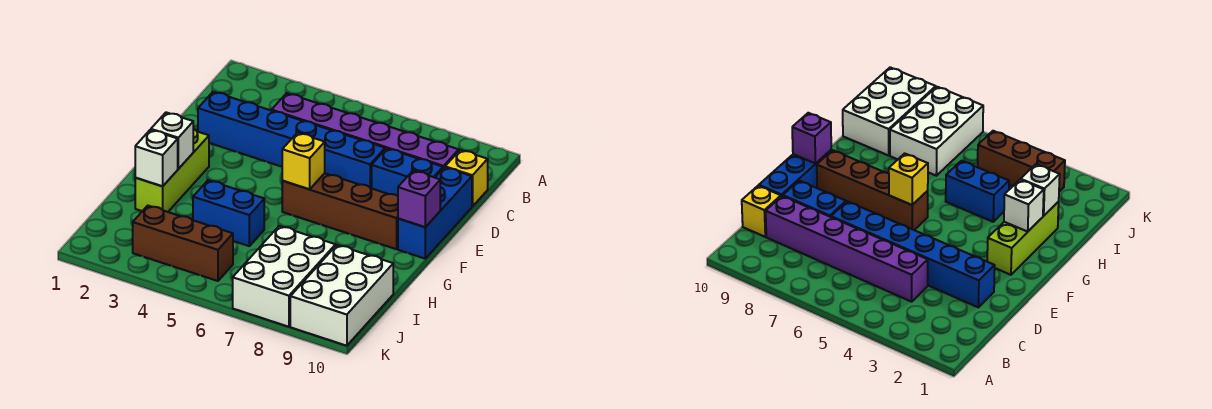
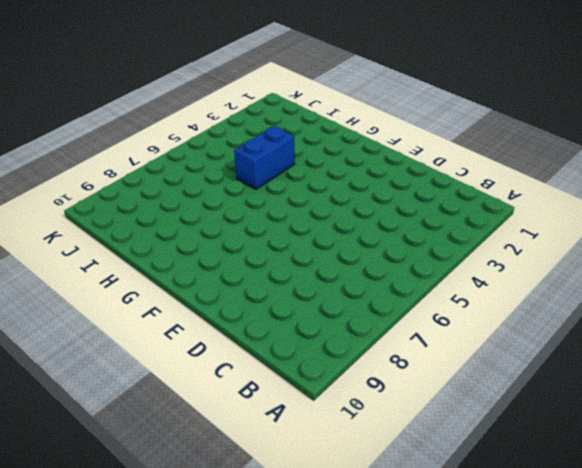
none -> purple brick C4:C9 level 1
none -> yellow brick C10 level 1
none -> blue brick D2:D7 level 1

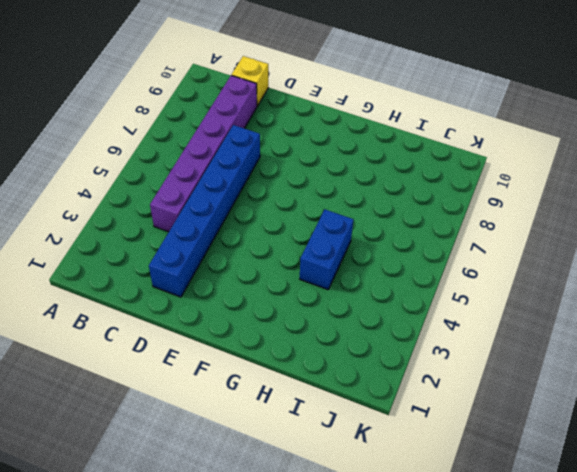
none -> blue brick D8:D9 level 1
none -> blue brick D10:F10 level 1
none -> lime brick F2:H2 level 1

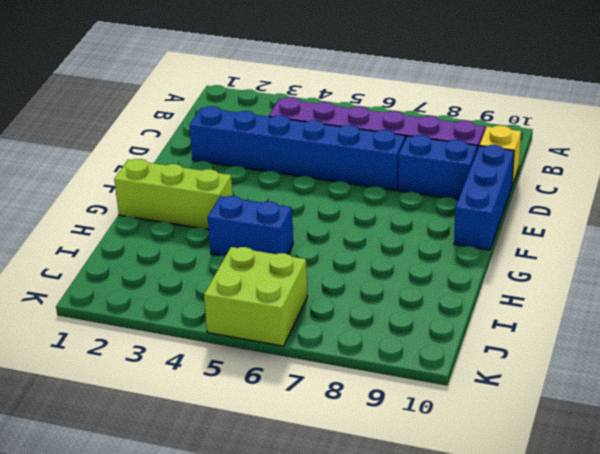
lime brick G1:G3 level 1 -> lime brick F2:H2 level 1
lime brick J5:K6 level 1 -> brown brick J3:J5 level 1
none -> brown brick F6:F9 level 1
none -> white brick I7:K8 level 1
none -> white brick I9:K10 level 1

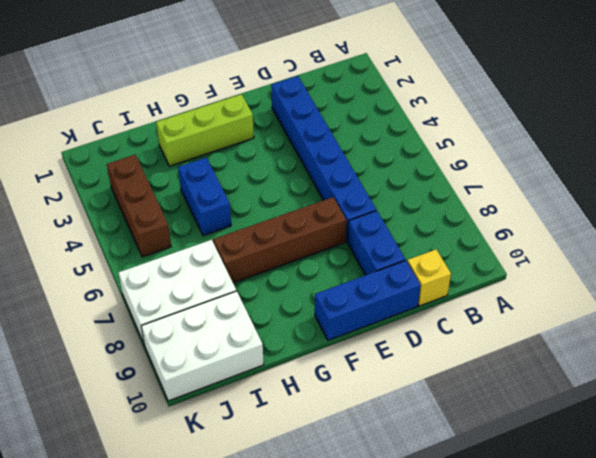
brown brick E7:H7 level 1 -> brown brick F6:F9 level 1
none -> purple brick C4:C9 level 1
none -> yellow brick F6 level 2
none -> purple brick F10 level 2

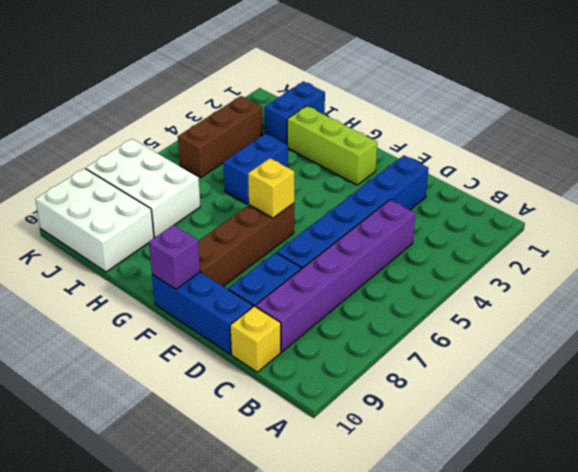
blue brick I1:I2 level 1 -> none
none -> white brick G2 level 2
none -> white brick H2 level 2

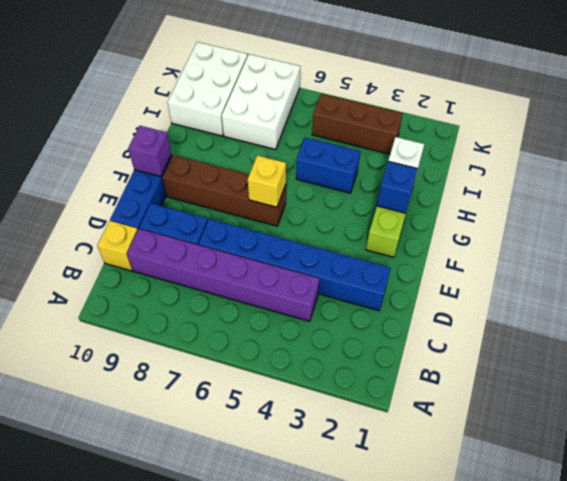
blue brick G2 level 2 -> white brick G2 level 2

